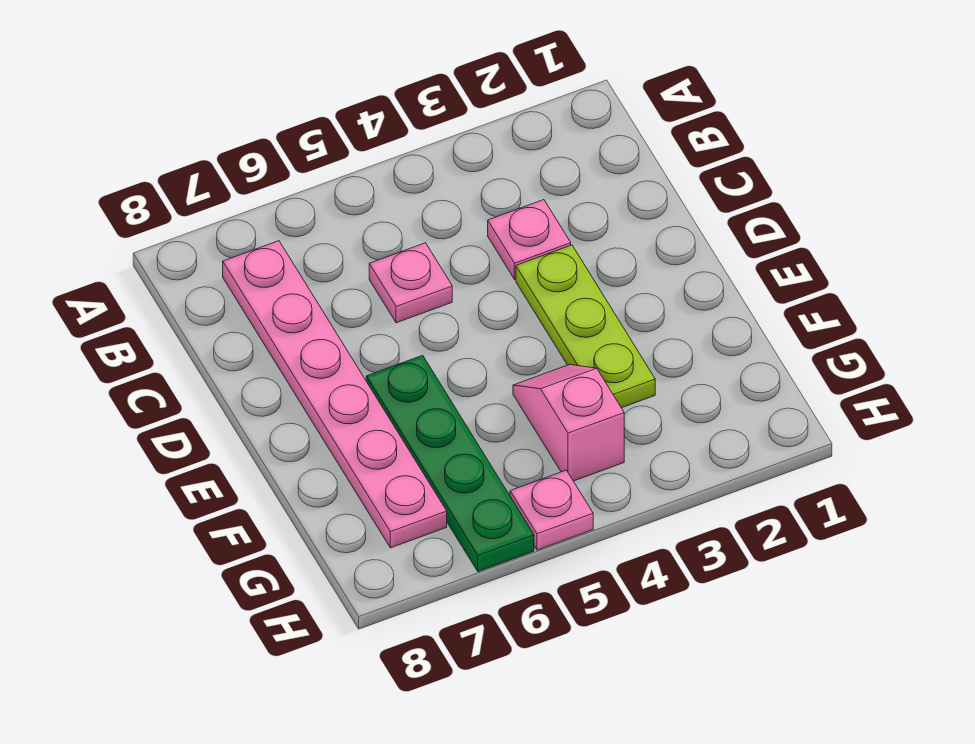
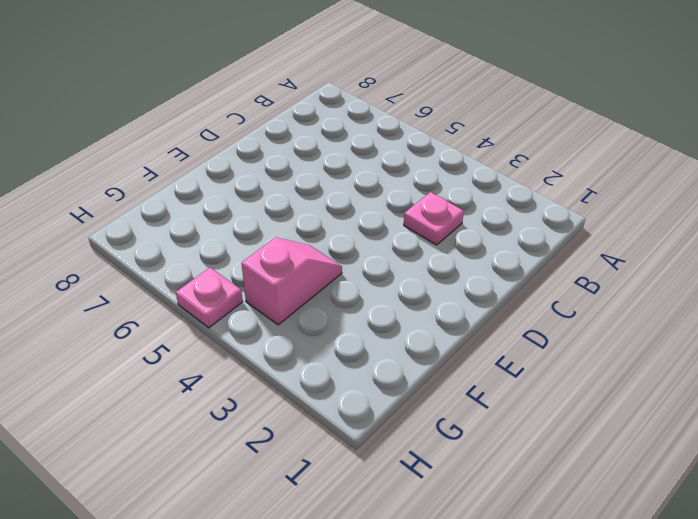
none -> pink plate B7:G7 level 1
none -> pink plate C5 level 1

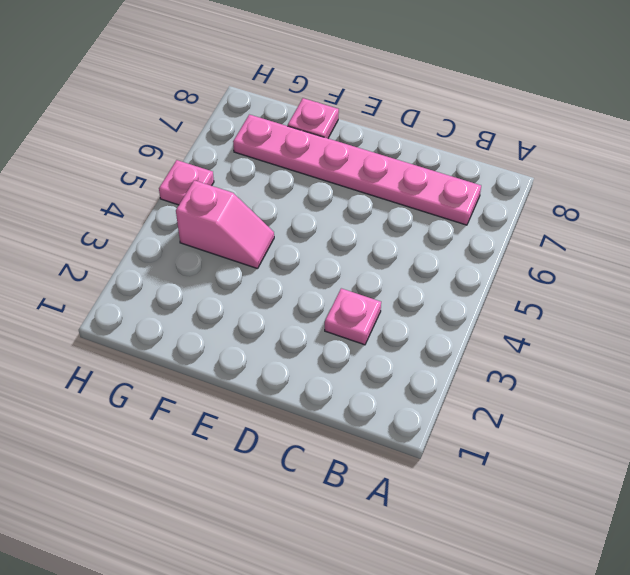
pink plate F8 level 1 -> pink plate C5 level 1
none -> lime plate D3:F3 level 1
none -> green plate E6:H6 level 1

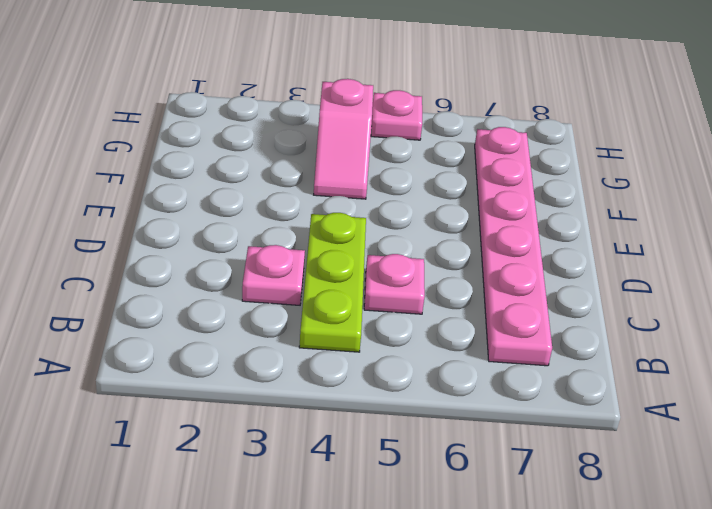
lime plate B4:D4 level 1 -> lime plate D3:F3 level 1
none -> green plate E6:H6 level 1

